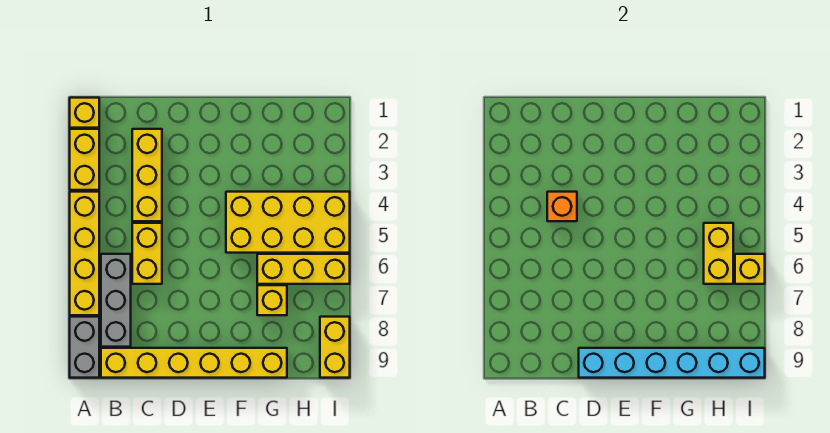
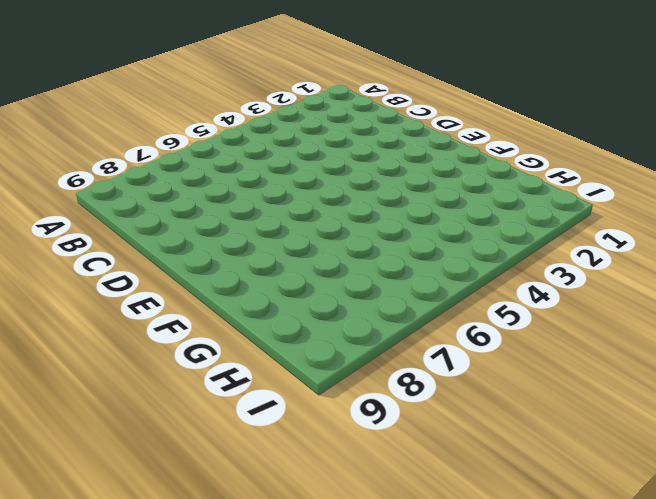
none -> yellow brick A1 level 1
none -> yellow brick A2:A3 level 1
none -> yellow brick A4:A7 level 1

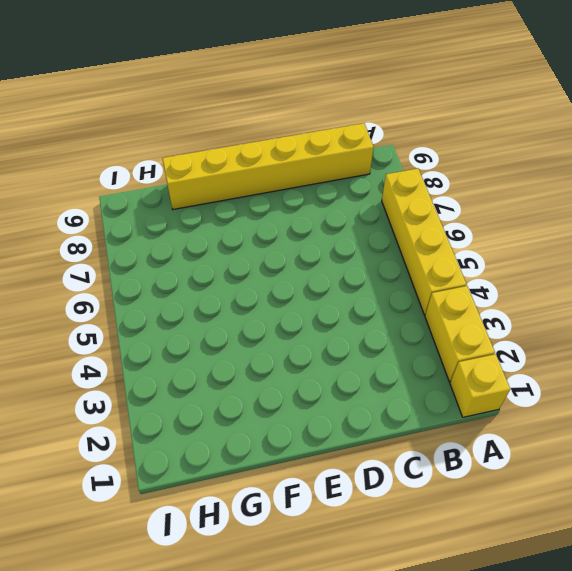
none -> grey brick A8:A9 level 1
none -> grey brick B6:B8 level 1
none -> yellow brick C2:C4 level 1

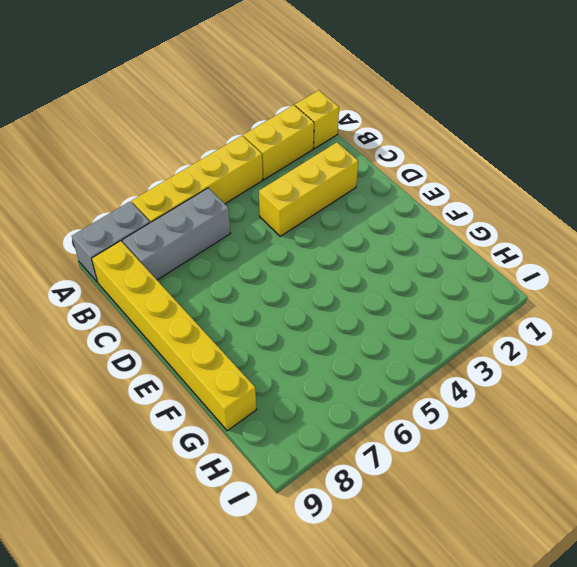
none -> yellow brick C5:C6 level 1
none -> yellow brick F4:I5 level 1
none -> yellow brick G6:I6 level 1

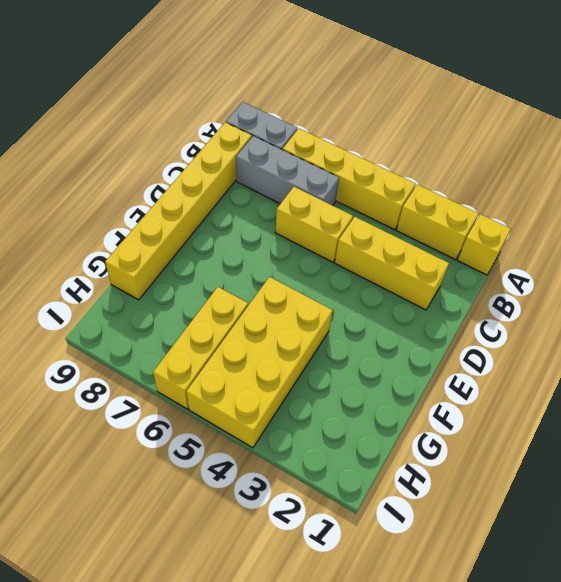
none -> yellow brick G7 level 1
none -> yellow brick I8:I9 level 1
none -> orange brick C4 level 2

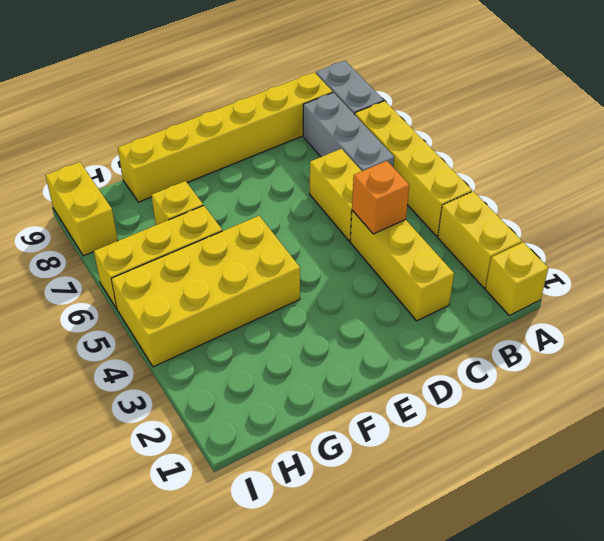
none -> cyan brick D9:I9 level 2
none -> yellow brick H5:H6 level 2
none -> yellow brick I6 level 2

